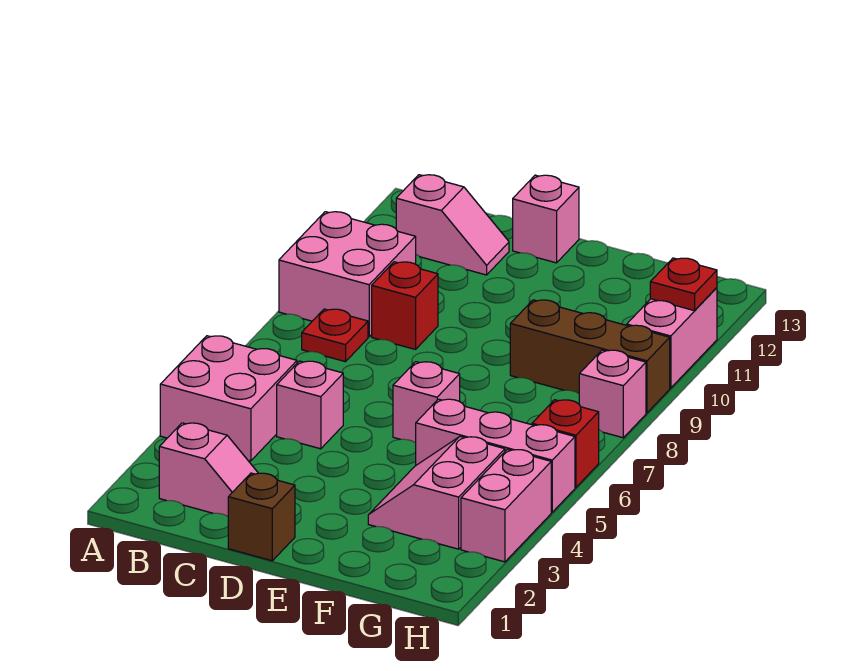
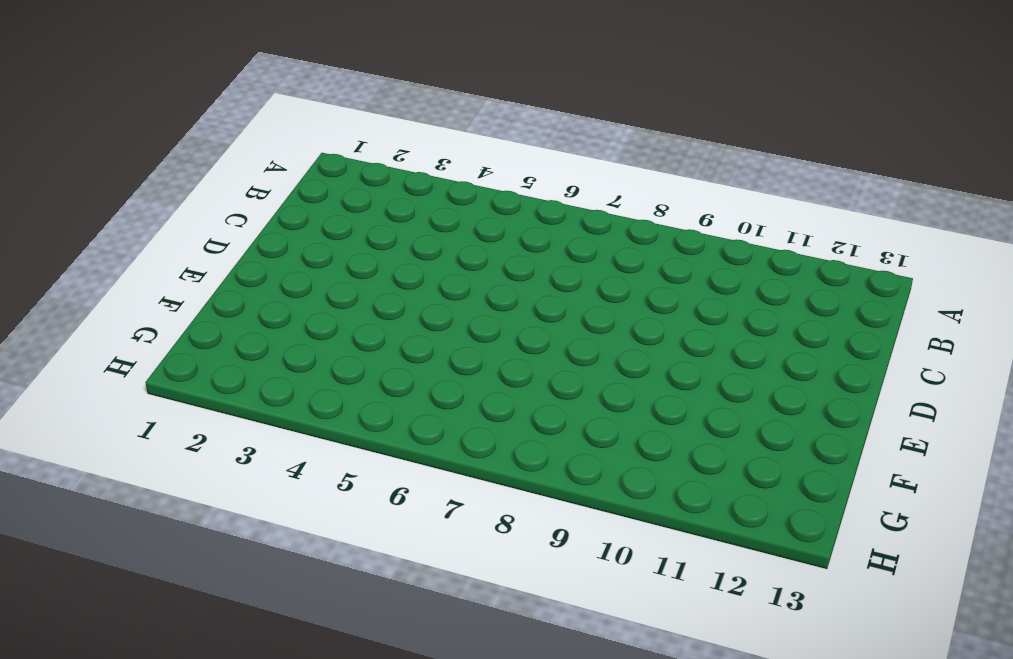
none -> pink brick A4:B5 level 1
none -> pink brick A9:B10 level 1
none -> pink slope B2:C2 level 1 top B

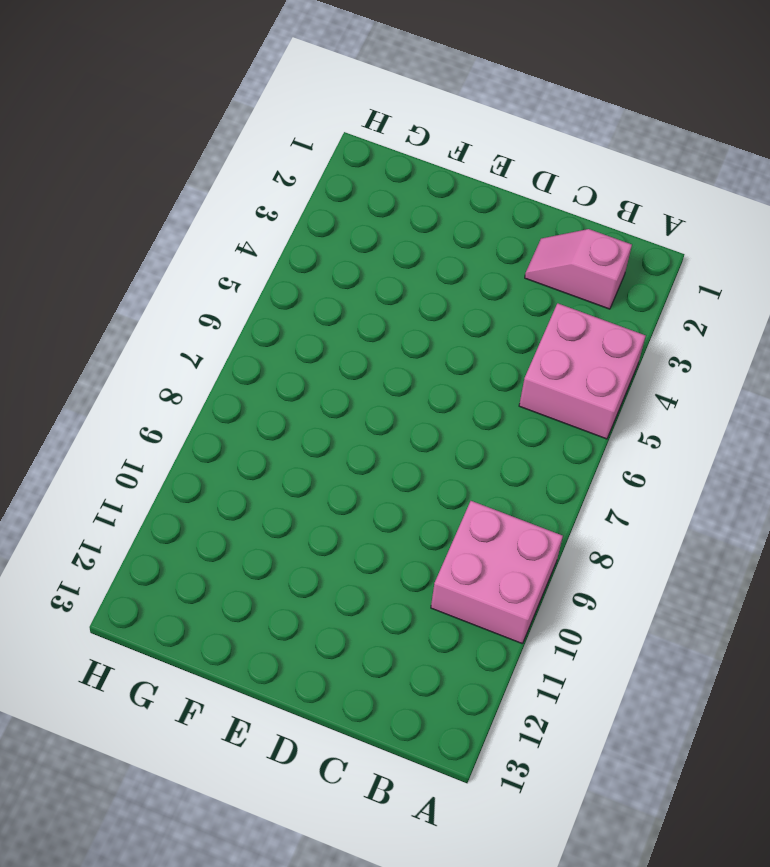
none -> red plate B8 level 1
none -> pink slope B12:C12 level 1 top B
none -> pink brick C5 level 1

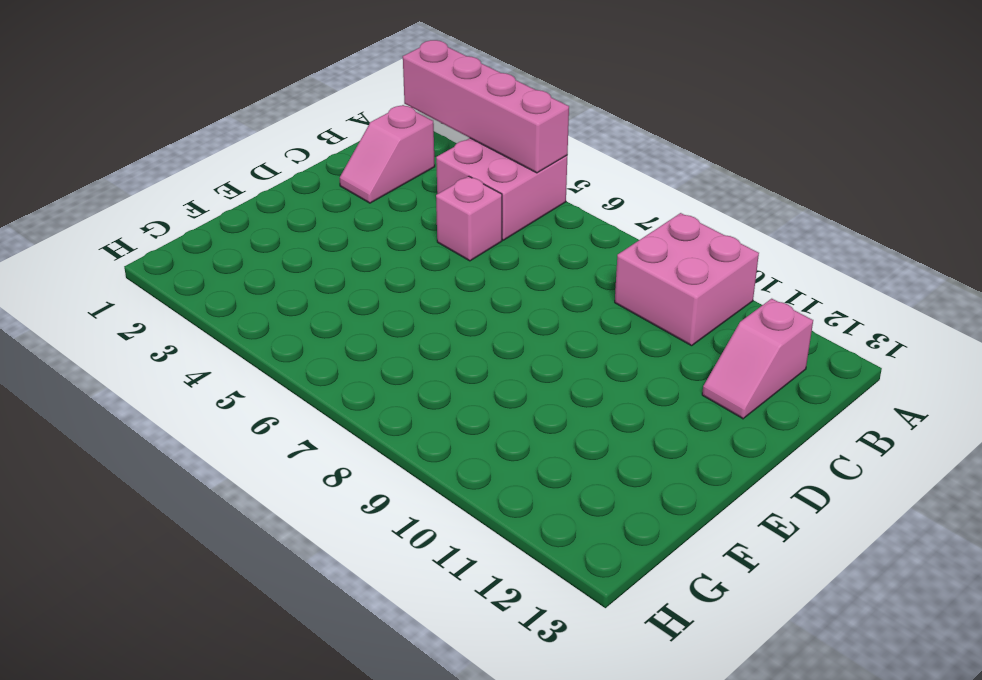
pink brick A2:A5 level 2 -> none
none -> red plate B8 level 1
none -> red brick C9 level 1
none -> brown brick D1 level 1

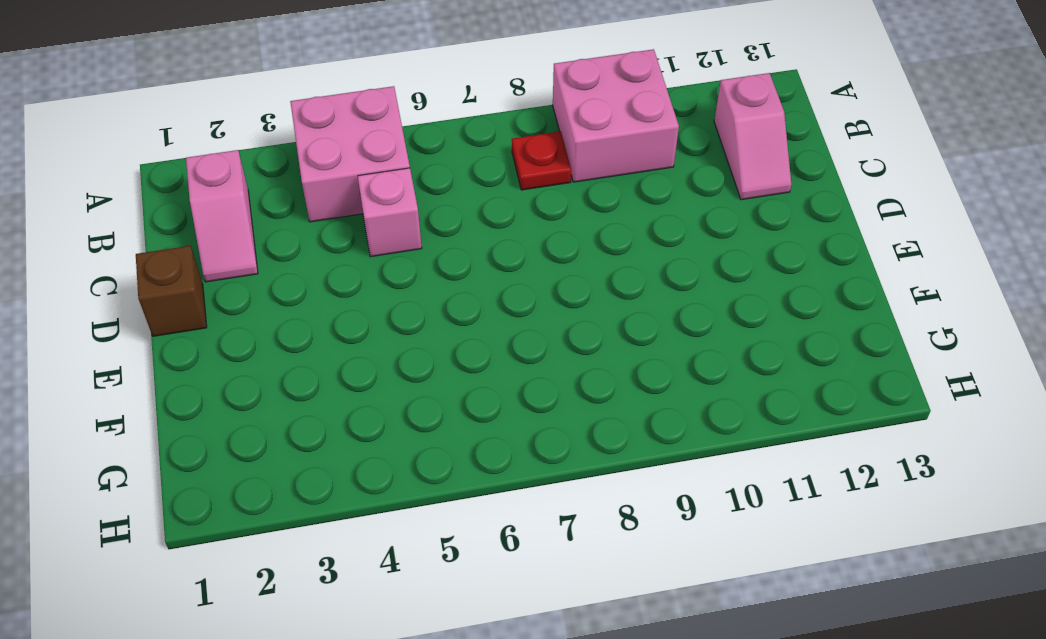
none -> red brick C9 level 1
none -> pink brick D13 level 1
none -> pink brick E6 level 1

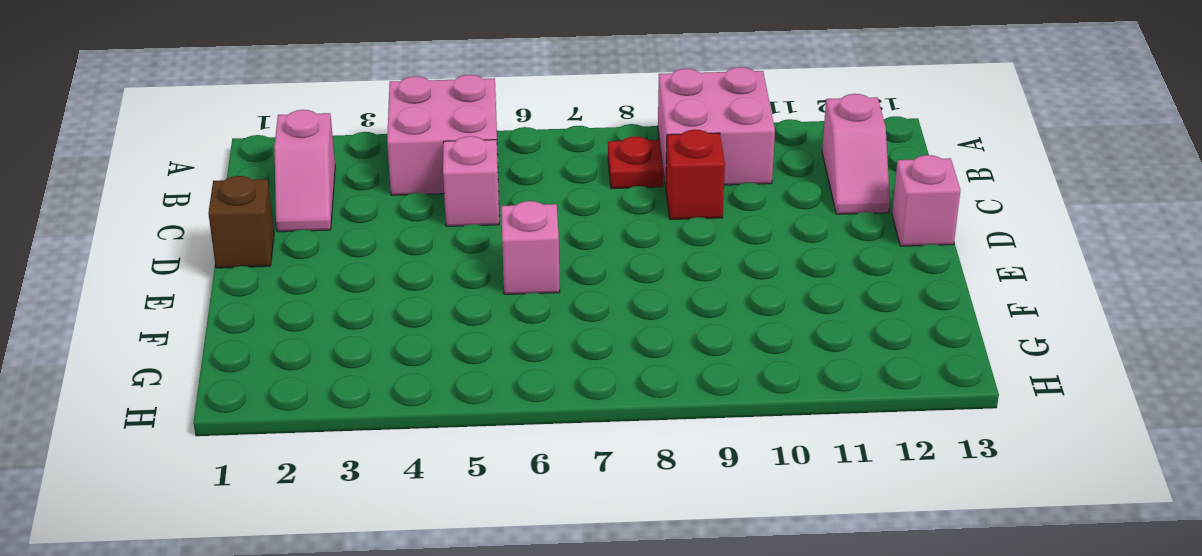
none -> pink slope F3:G4 level 1 top G
none -> pink brick F5:H5 level 1
none -> brown brick F9:H9 level 1

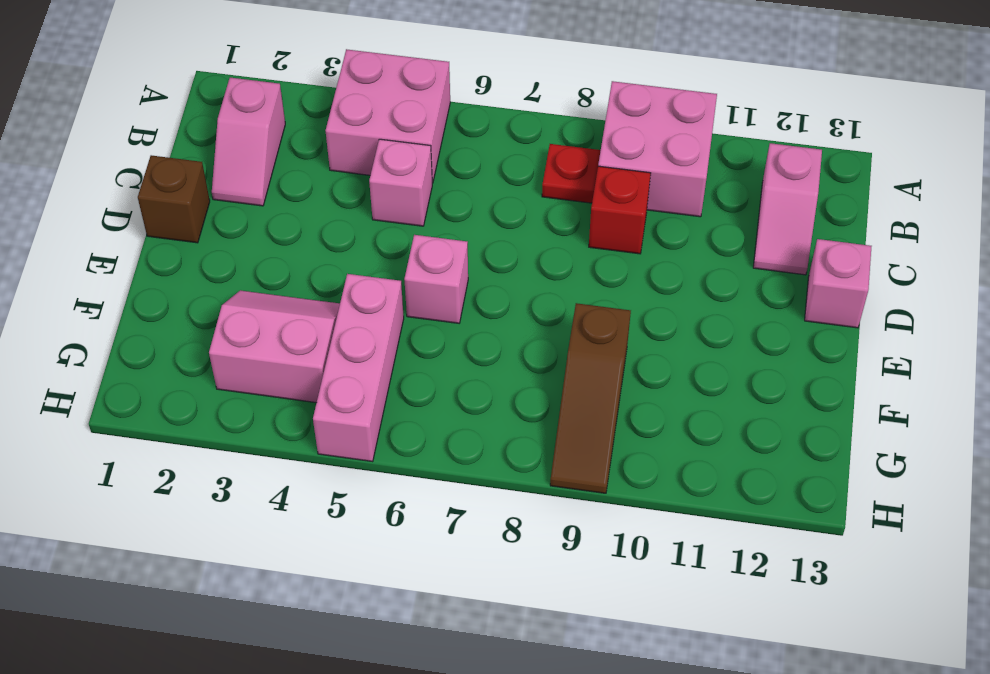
brown slope F9:H9 level 1 top F -> brown brick F9:H9 level 1
none -> pink brick H3:H4 level 1
none -> red brick H6 level 1
none -> pink brick H8 level 1

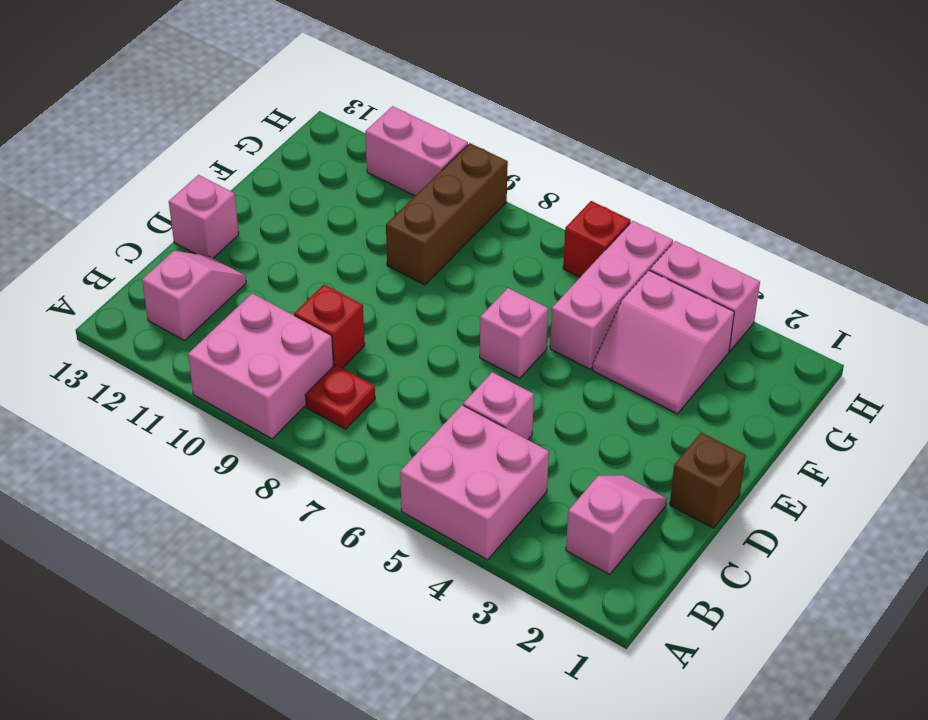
none -> pink brick H8 level 1
none -> red plate H11 level 2

